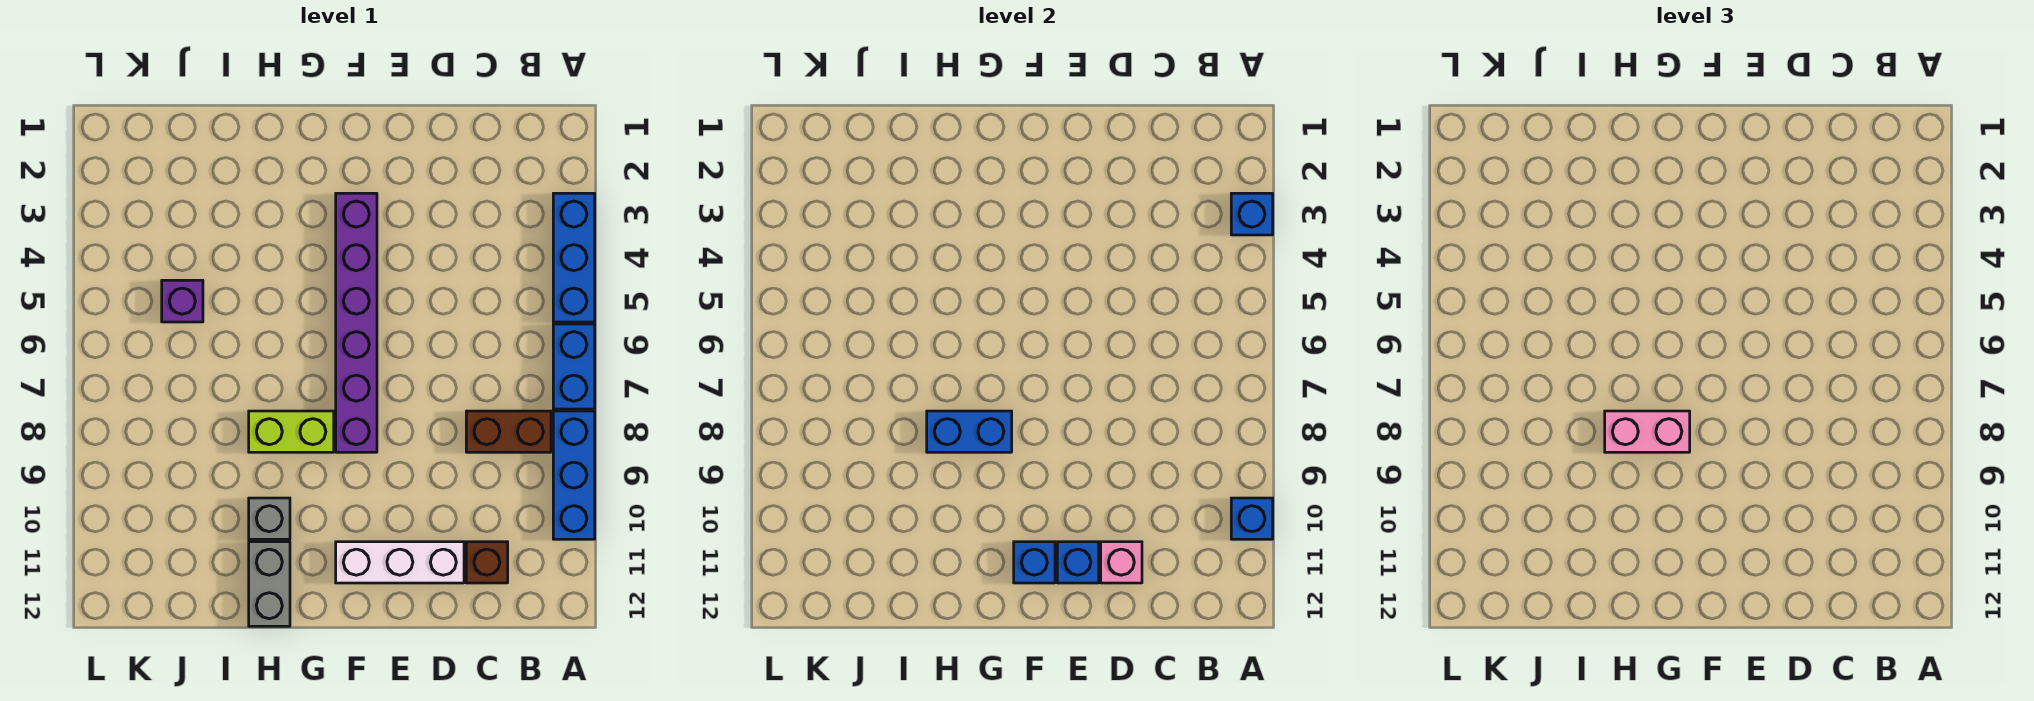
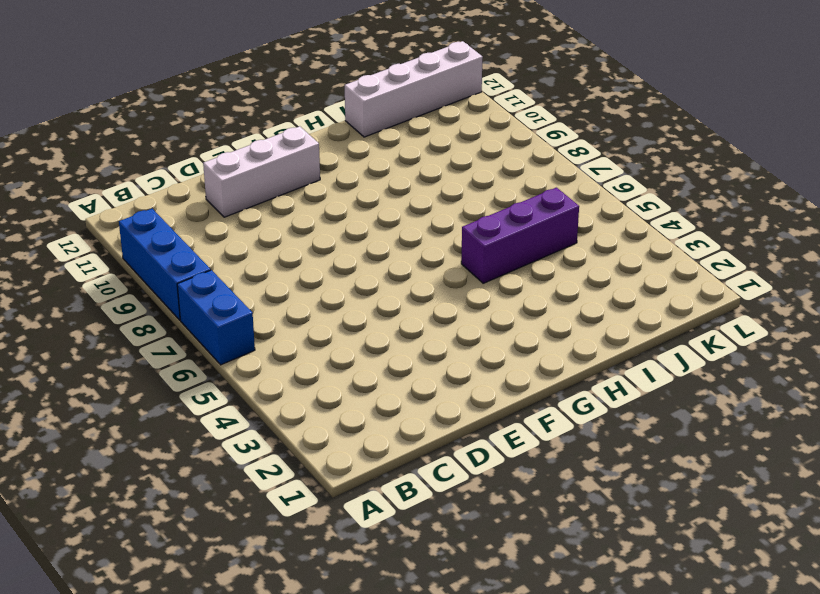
purple brick H5:J5 level 1 -> purple brick J5 level 1
white brick I12:L12 level 1 -> none
none -> blue brick A3:A5 level 1
none -> brown brick B8:C8 level 1
none -> brown brick C11 level 1

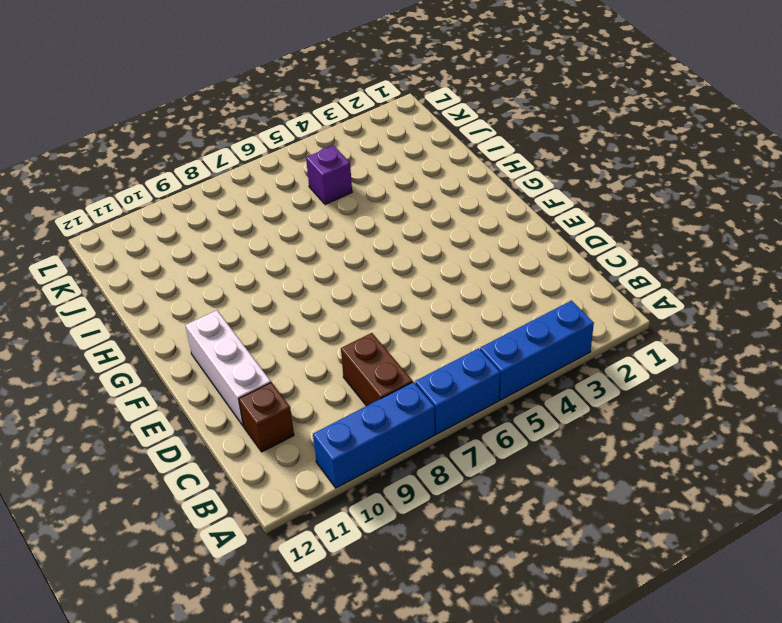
none -> purple brick F3:F8 level 1
none -> lime brick G8:H8 level 1
none -> grey brick H10 level 1

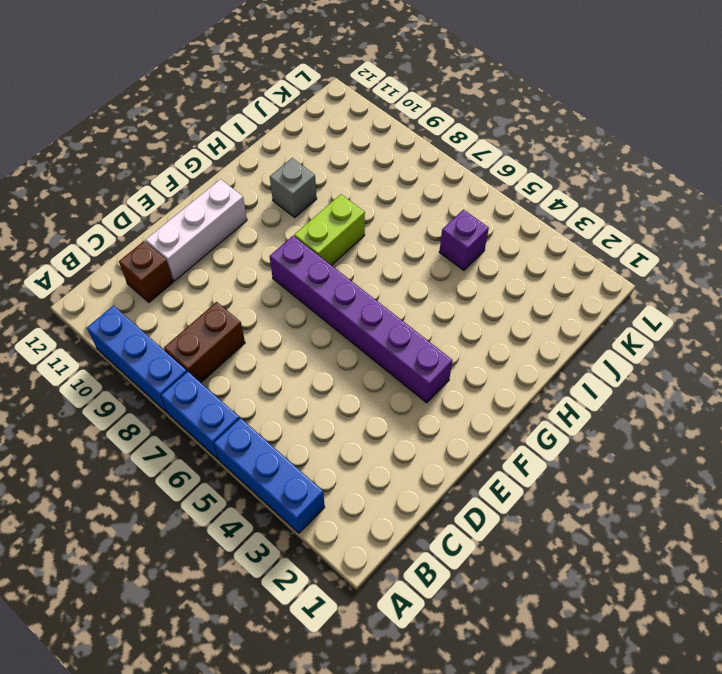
none -> grey brick H11:H12 level 1
none -> blue brick A3 level 2
none -> blue brick A10 level 2

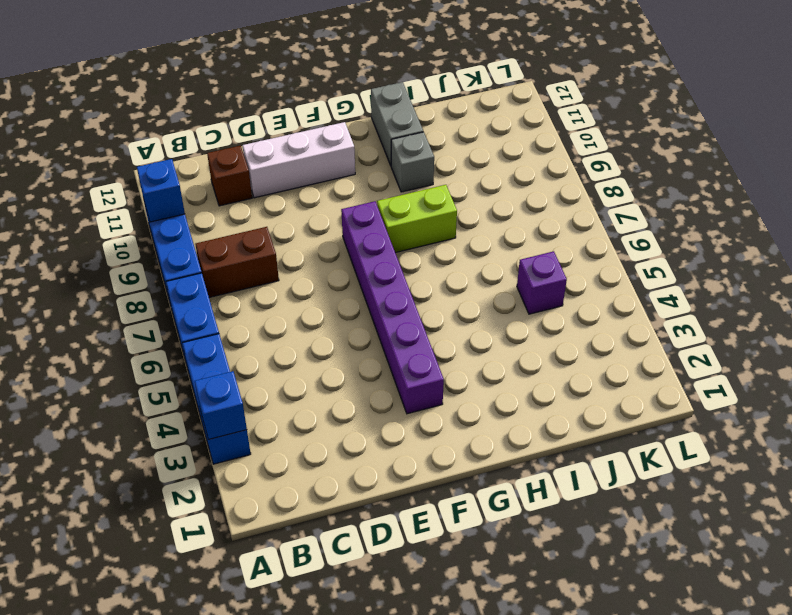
none -> pink brick D11 level 2
none -> blue brick E11 level 2
none -> blue brick F11 level 2

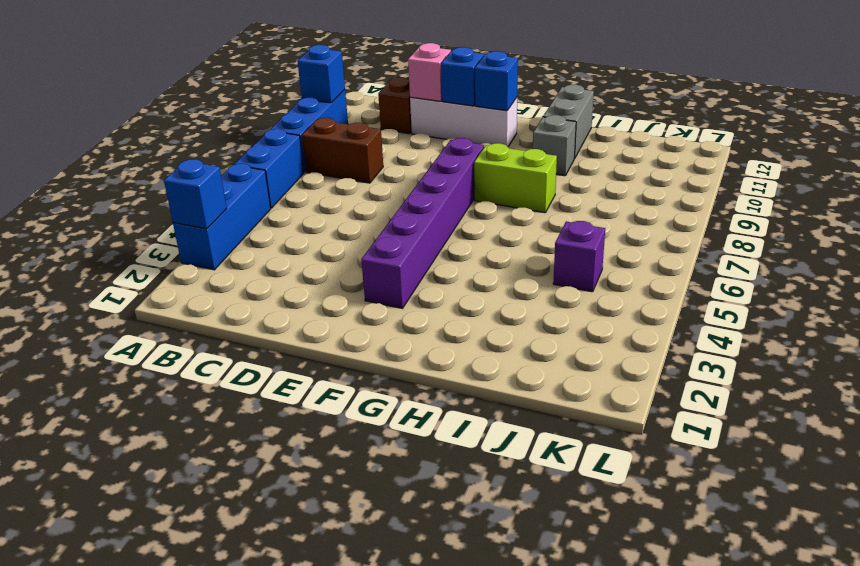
none -> blue brick G8:H8 level 2
none -> pink brick G8:H8 level 3

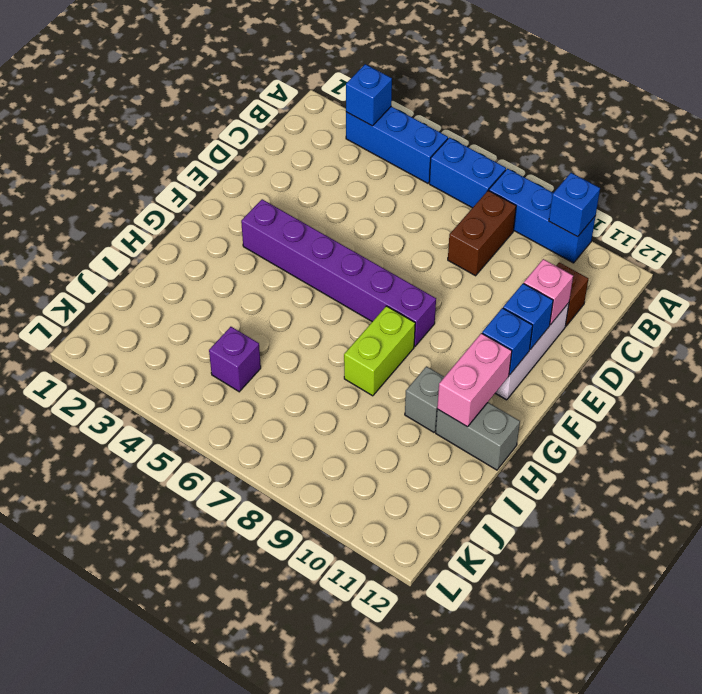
pink brick G11:H11 level 2 -> pink brick G8:H8 level 3
none -> blue brick G8:H8 level 2

